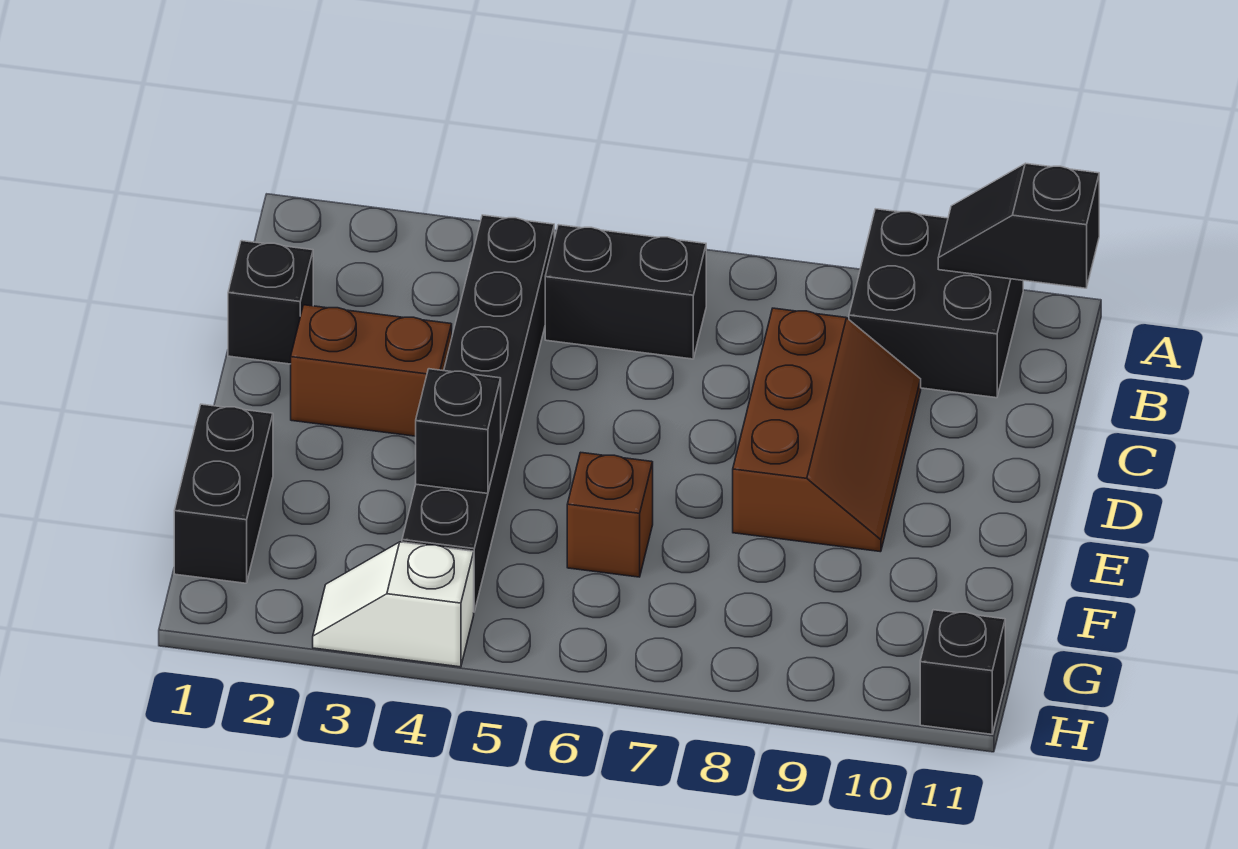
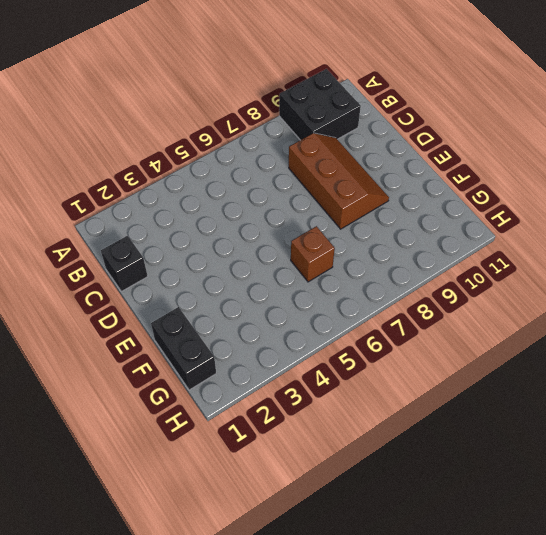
none -> black brick B4:G4 level 1
none -> black brick B5:B6 level 1
none -> brown brick D2:D3 level 1

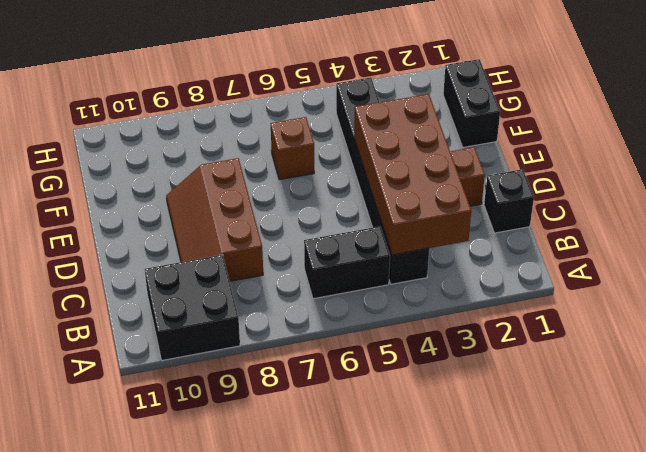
brown brick B3:E4 level 2 -> none
none -> white slope H3:H4 level 1 top 4
none -> black brick H11 level 1
none -> black slope A10:A11 level 2 top 11

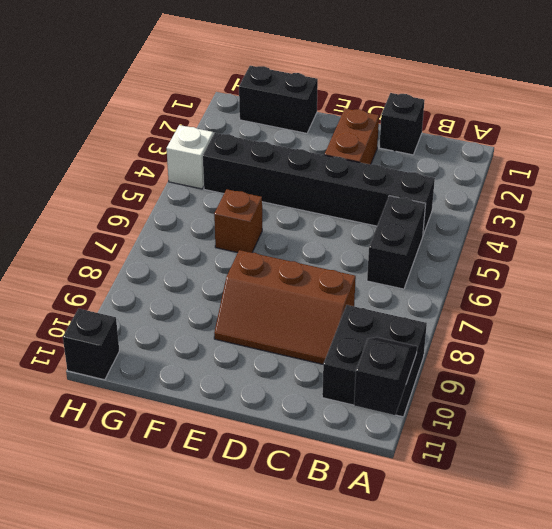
none -> black brick F4 level 2

